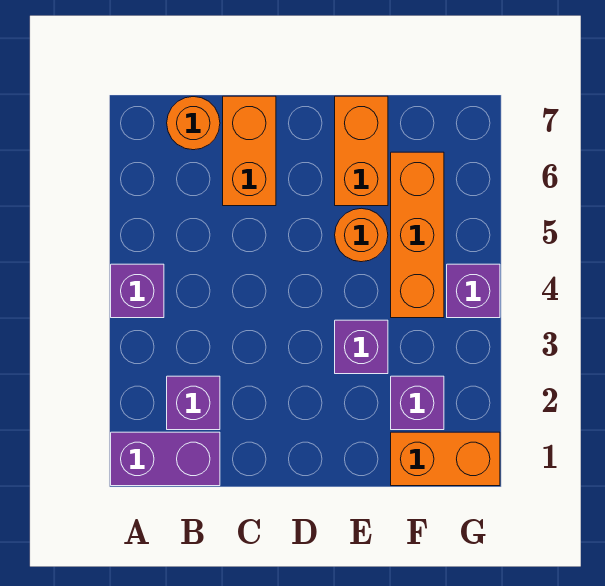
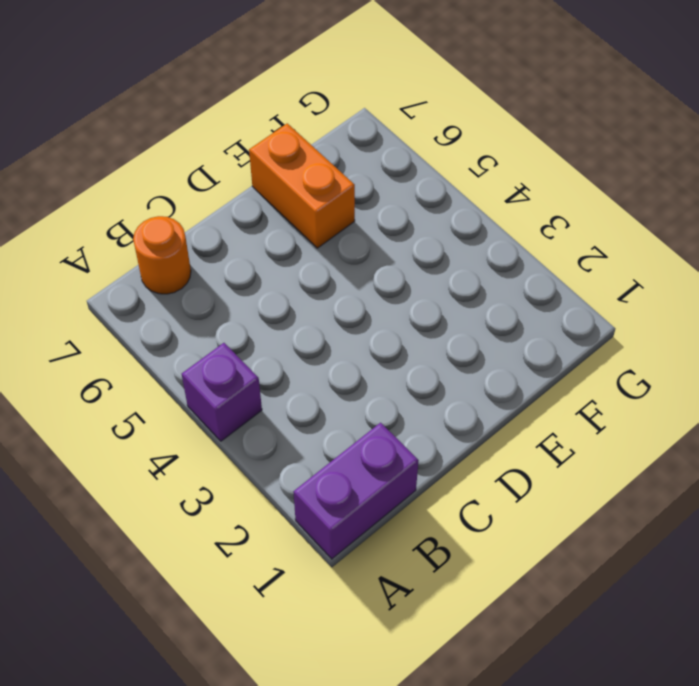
none -> purple brick B2 level 1
none -> orange brick C6:C7 level 1
none -> purple brick E3 level 1

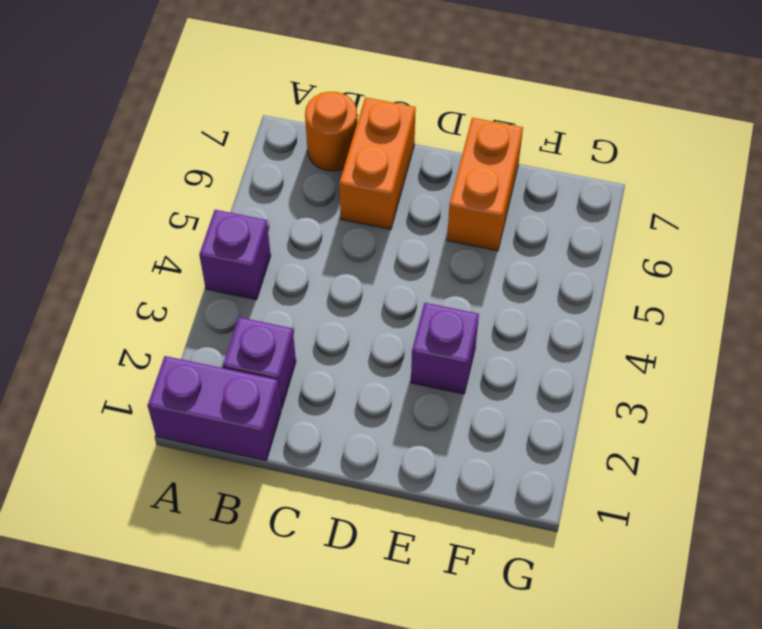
none -> orange round brick E5 level 1
none -> orange brick F1:G1 level 1
none -> purple brick F2 level 1

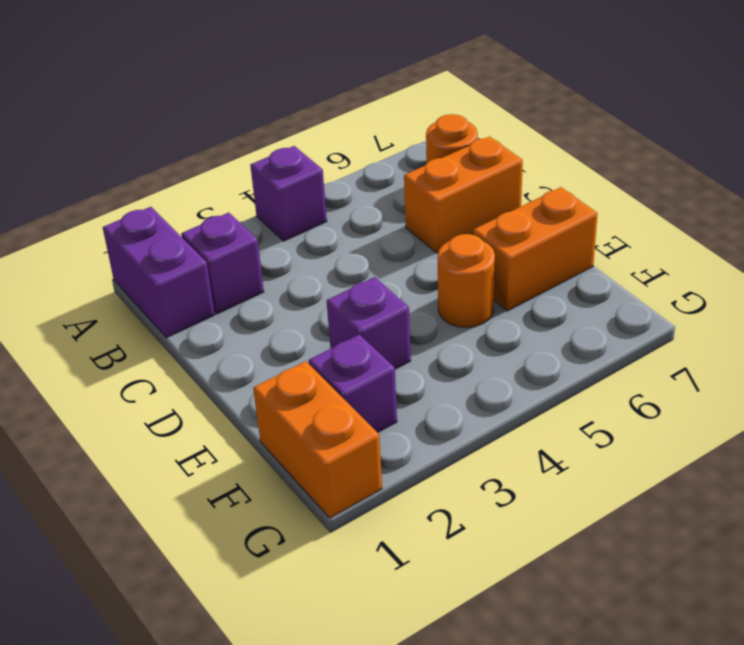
none -> orange brick F4:F6 level 1
none -> purple brick G4 level 1

